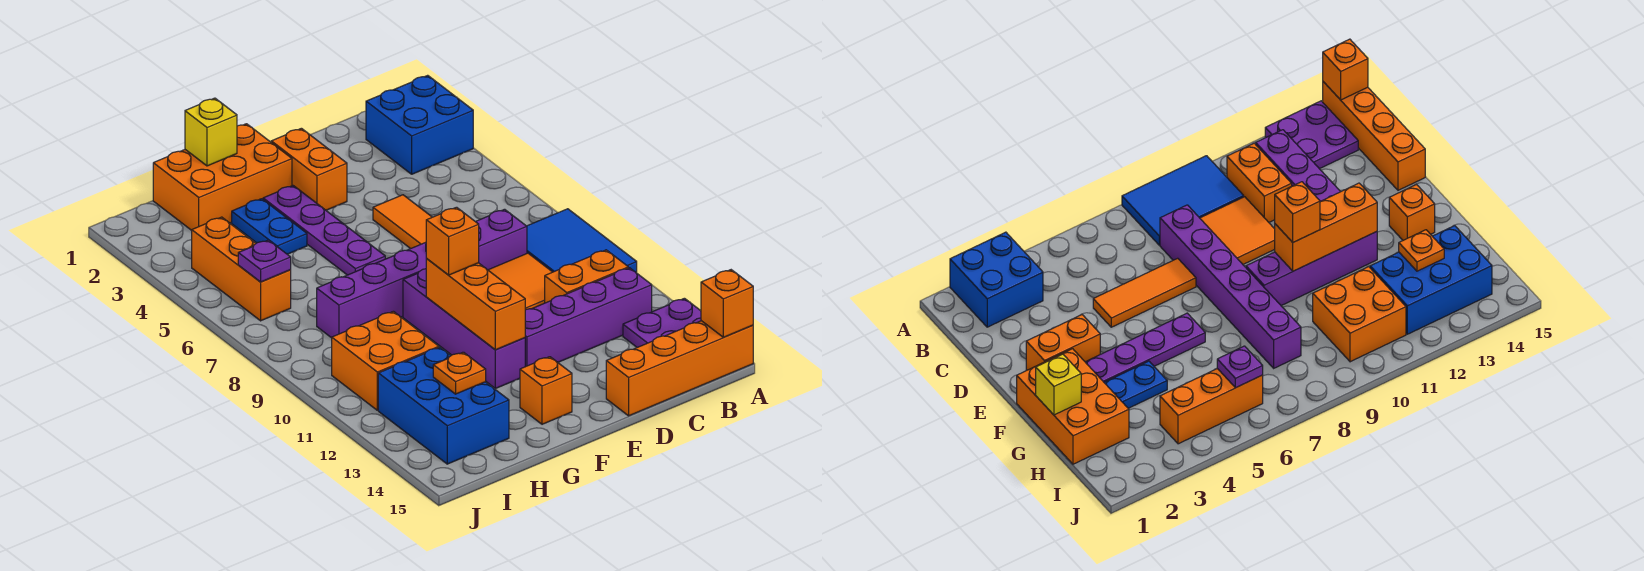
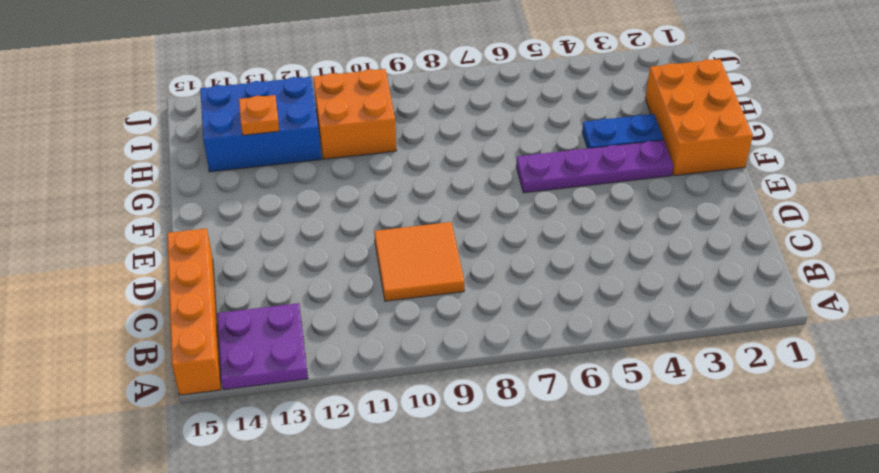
none -> blue brick A2:B3 level 1
none -> blue tile A8:B10 level 1
none -> orange brick B11:C11 level 1

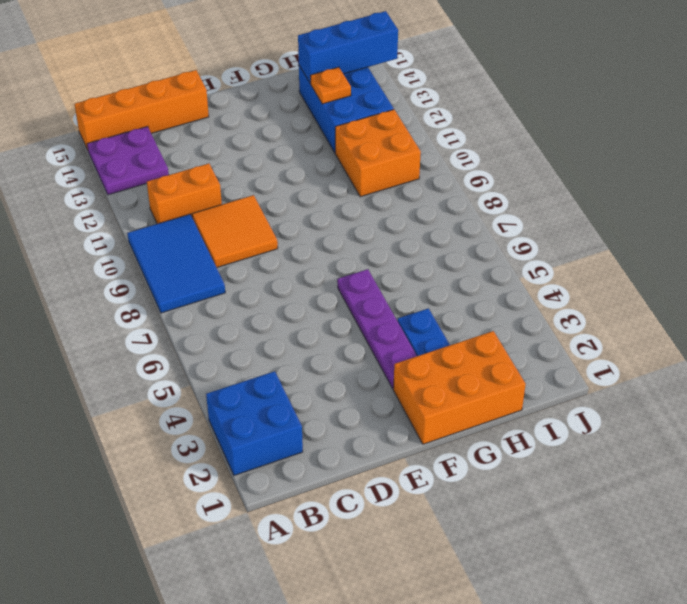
blue brick H14:J14 level 2 -> none
none -> purple brick B12:E12 level 1
none -> purple brick C8:H8 level 1
none -> orange tile D5:D7 level 1

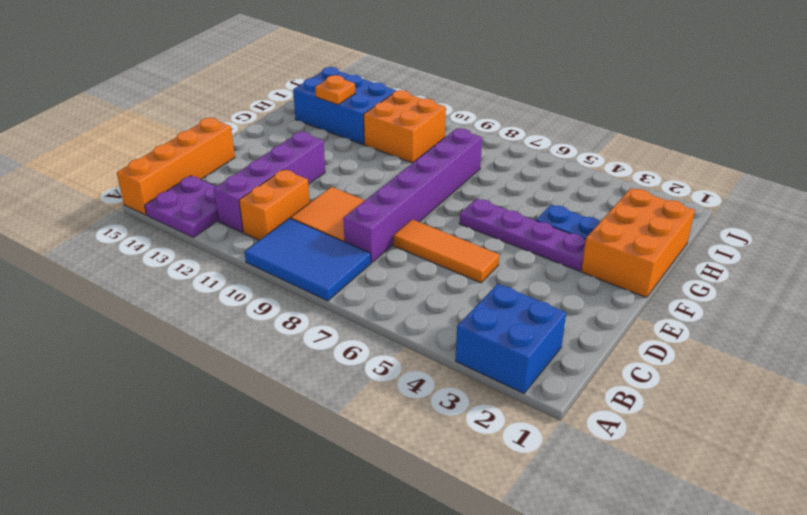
none -> orange brick E2:E3 level 1
none -> purple brick F9:F12 level 1
none -> orange brick F14 level 1

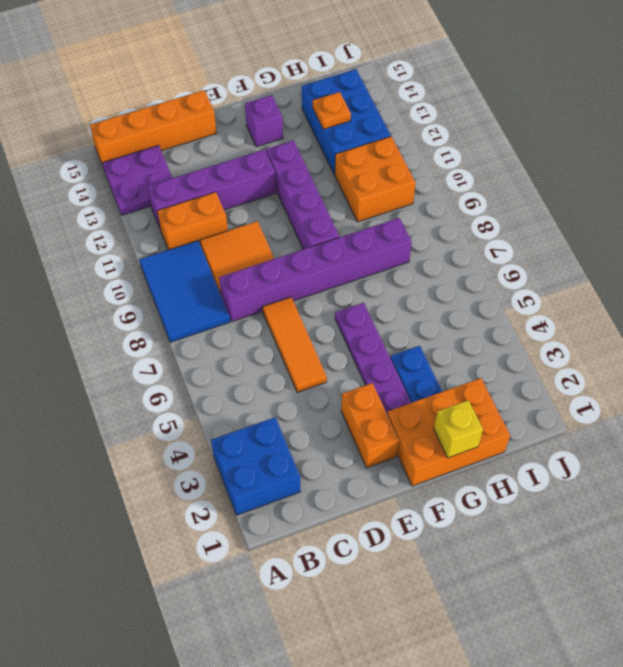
purple brick F14 level 1 -> orange brick F14 level 1
none -> orange brick I4:I6 level 1
none -> orange brick A15 level 2
none -> orange brick F10:F12 level 2

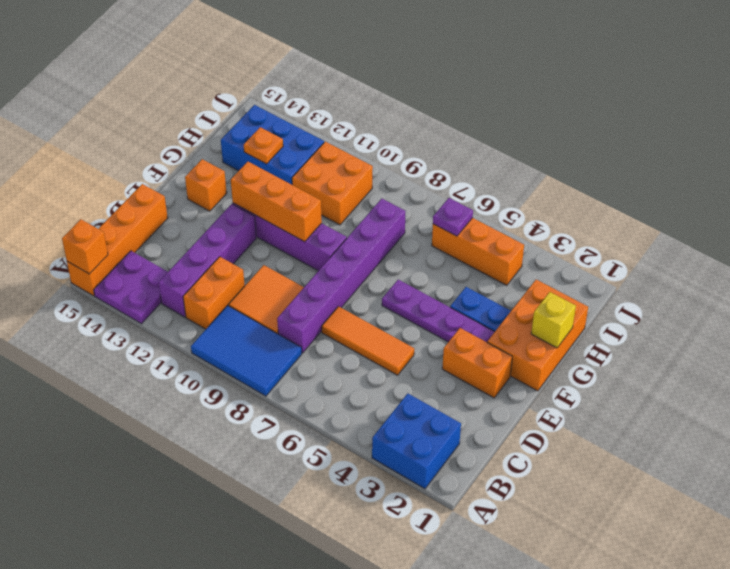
none -> orange brick F10 level 3

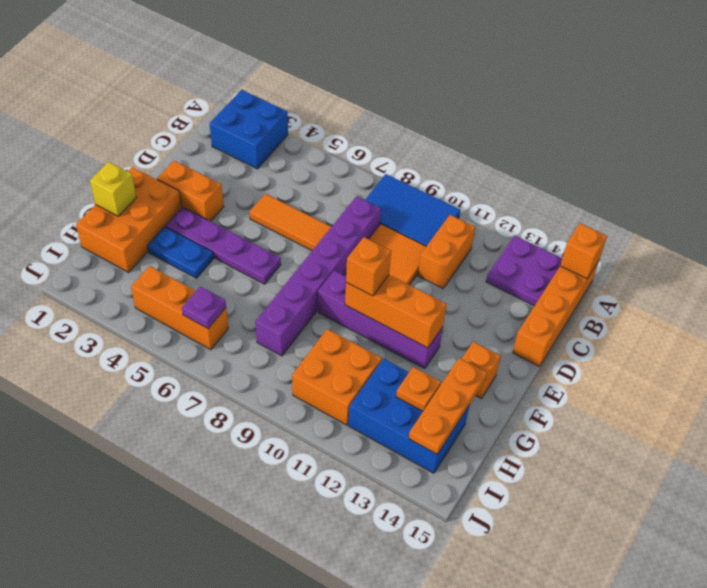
orange plate G14:I14 level 2 -> none
none -> purple brick B12:E12 level 1

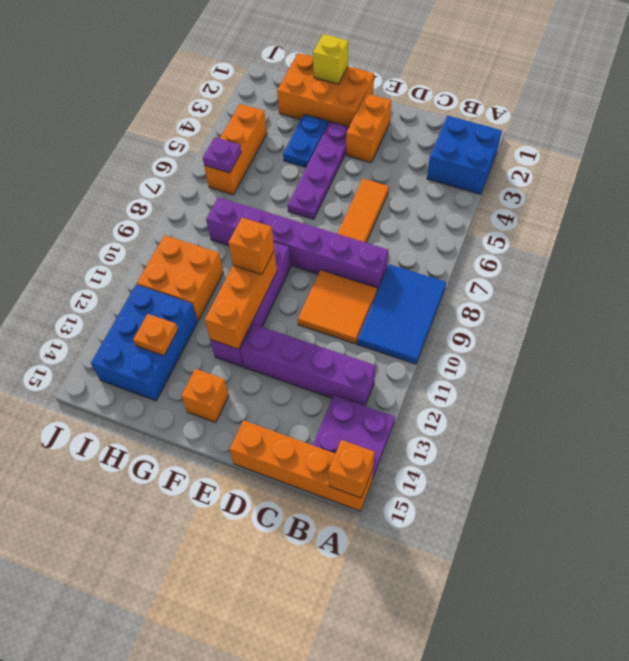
none -> orange brick B11:C11 level 1

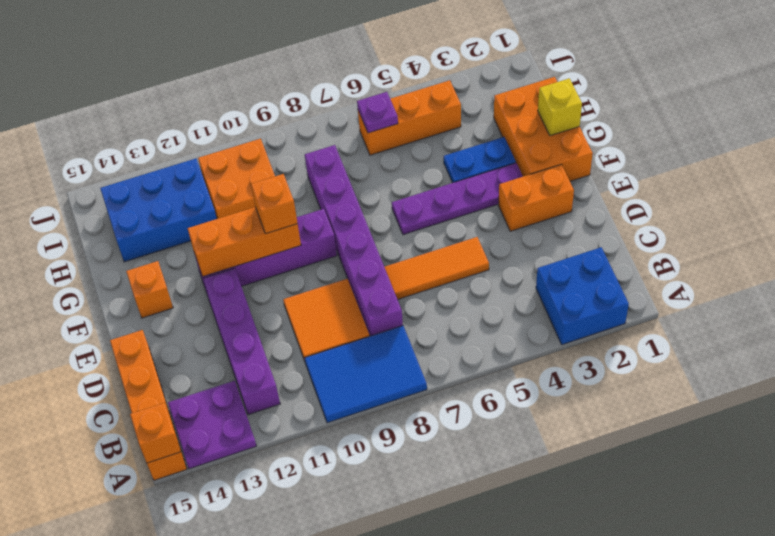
none -> orange brick B11:C11 level 1
none -> orange plate H13 level 2

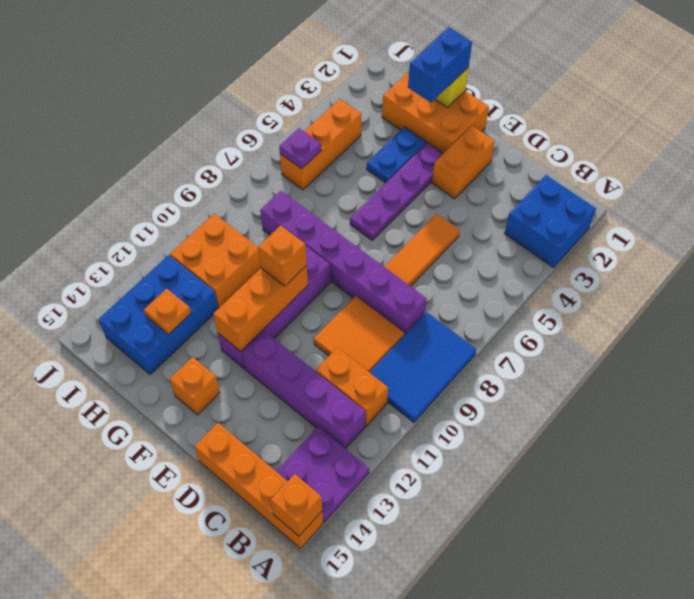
blue brick G1:G2 level 3 -> none

